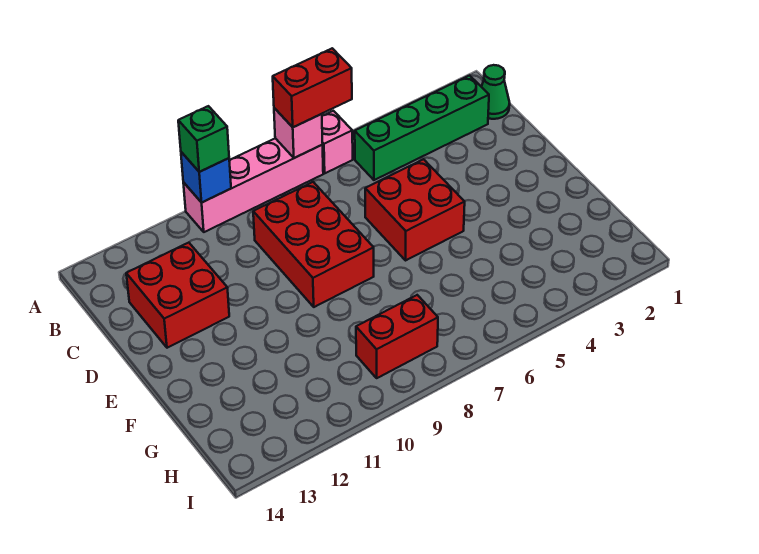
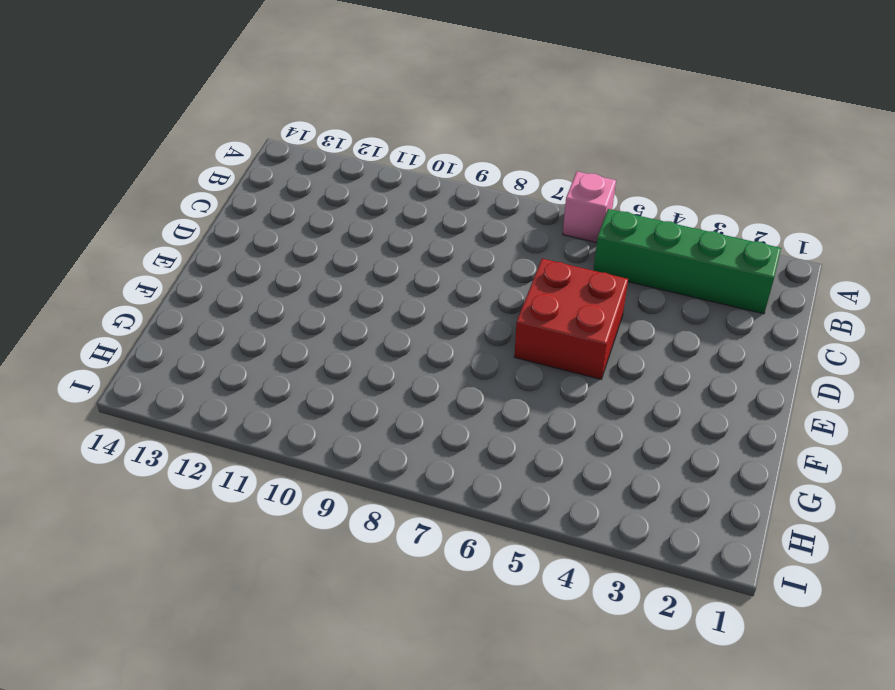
none -> pink brick A7:A10 level 1
none -> green cone B1 level 1
none -> red brick C8:E9 level 1

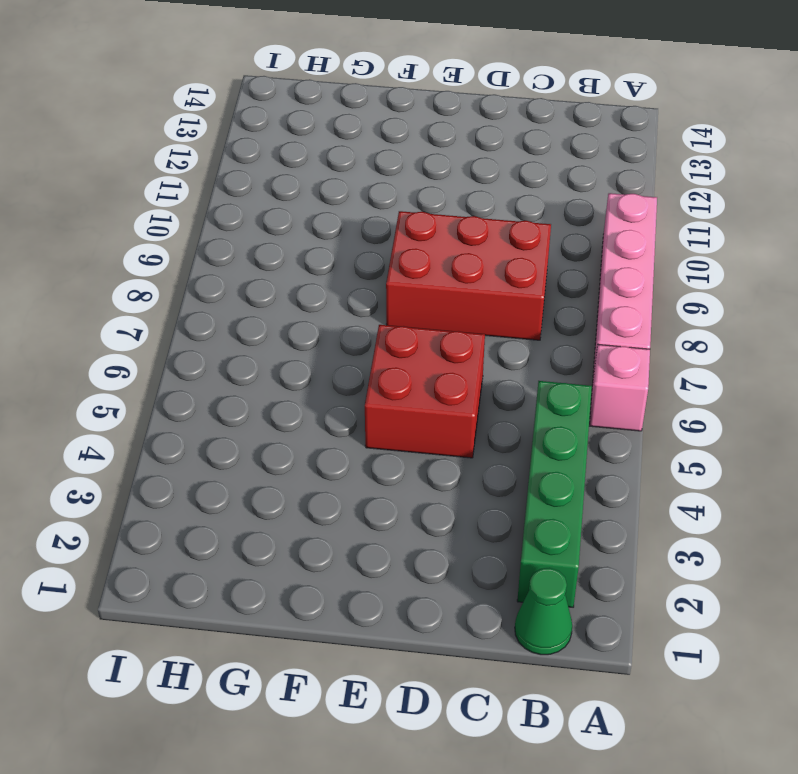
none -> red brick C12:D13 level 1
none -> red brick H8:H9 level 1
none -> pink brick A7 level 2

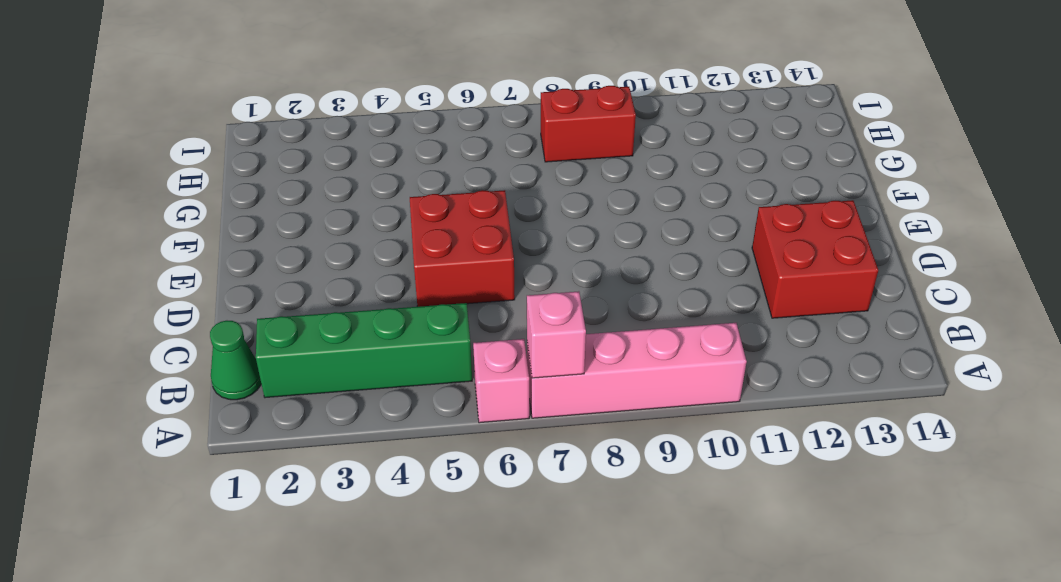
none -> red brick C8:E9 level 1
none -> blue brick A10 level 2
none -> red brick A6:A7 level 3

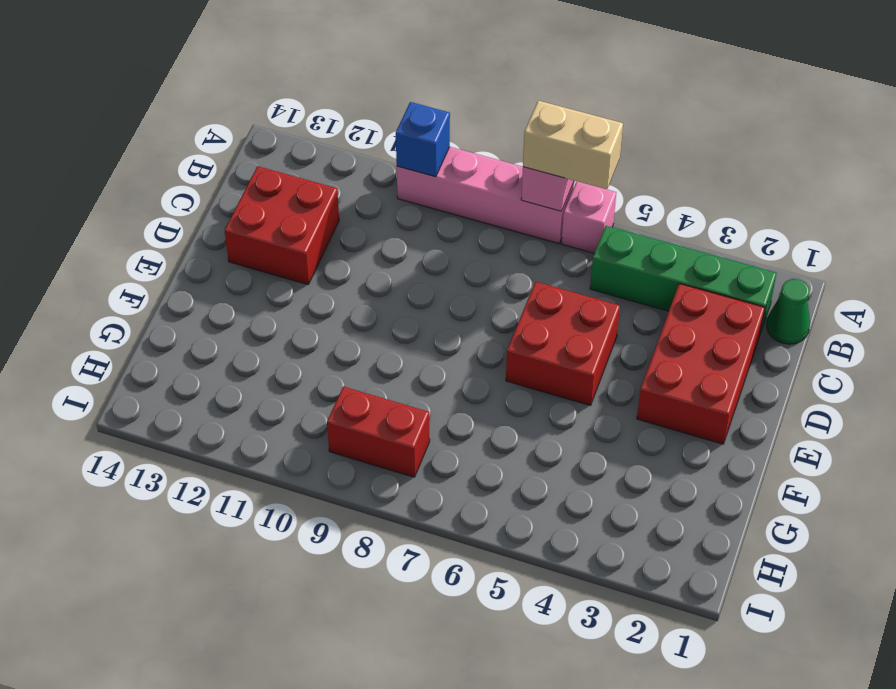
tan brick A6:A7 level 3 -> red brick A6:A7 level 3
red brick C2:E3 level 1 -> red brick C8:E9 level 1
none -> green brick A10 level 3

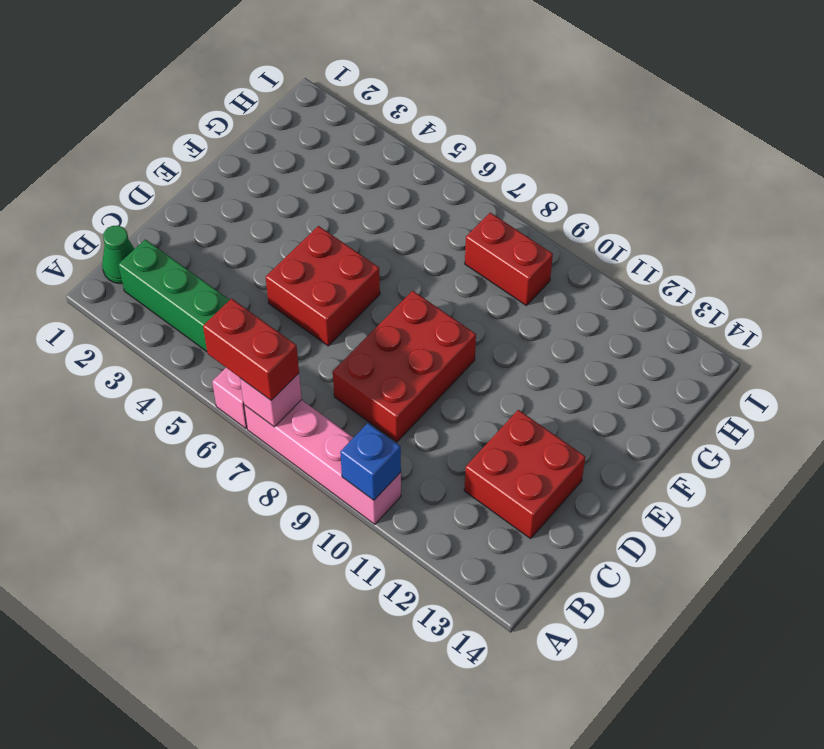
none -> green brick A10 level 3

